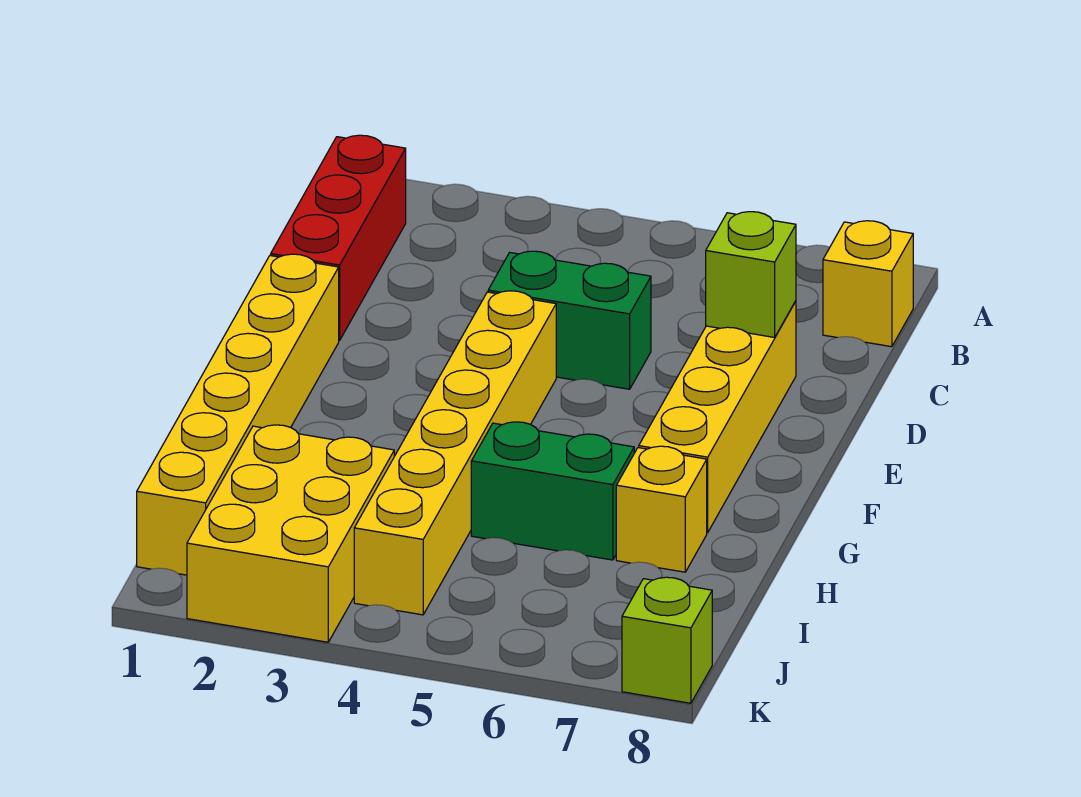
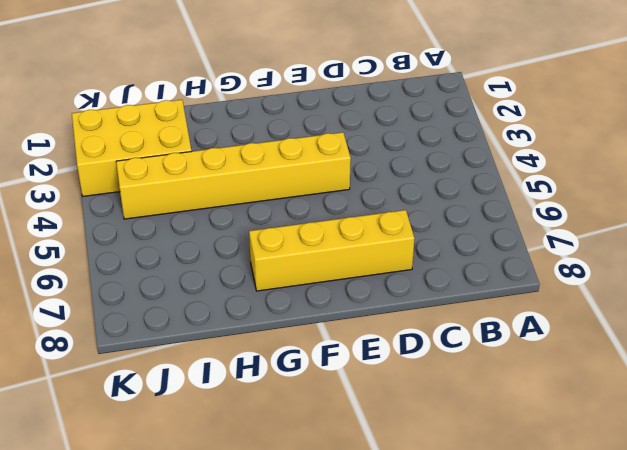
none -> red brick B1:D1 level 1
none -> yellow brick B8 level 1

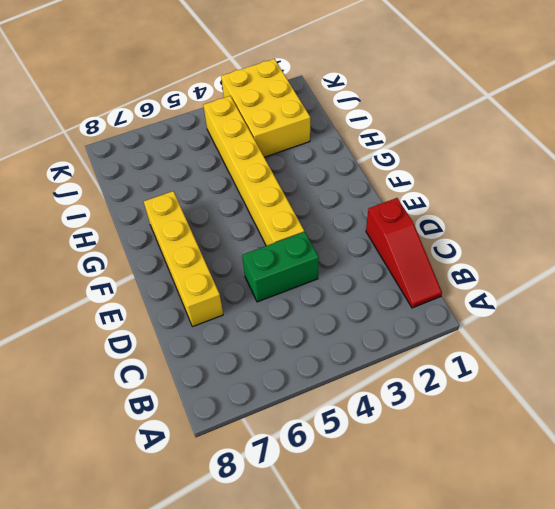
red slope B1:D1 level 1 top D -> red brick B1:D1 level 1
none -> yellow brick B8 level 1
none -> yellow brick E1:J1 level 1

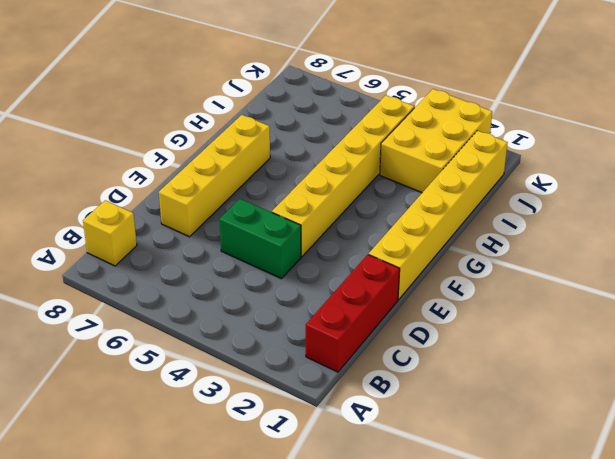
none -> green brick H5:H6 level 1
none -> yellow brick H7 level 1

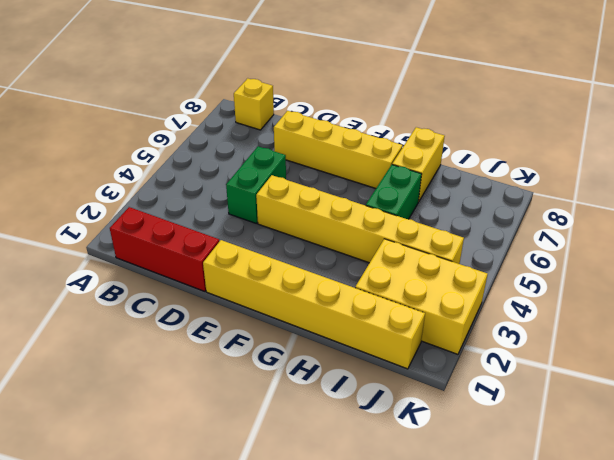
yellow brick H7:H8 level 1 -> yellow brick H7 level 1
none -> lime brick K8 level 1
none -> lime brick D7 level 2

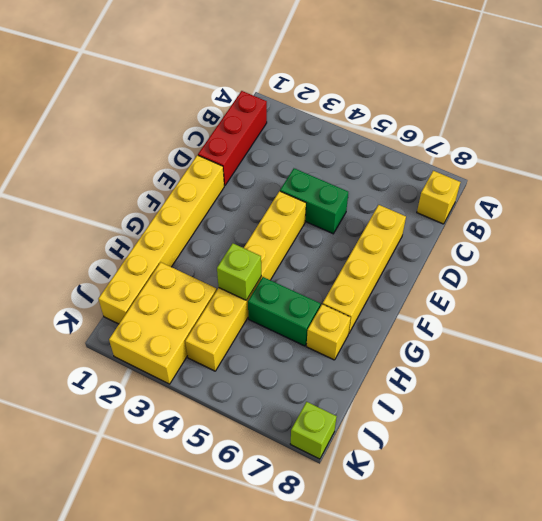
lime brick H4 level 2 -> lime brick D7 level 2

